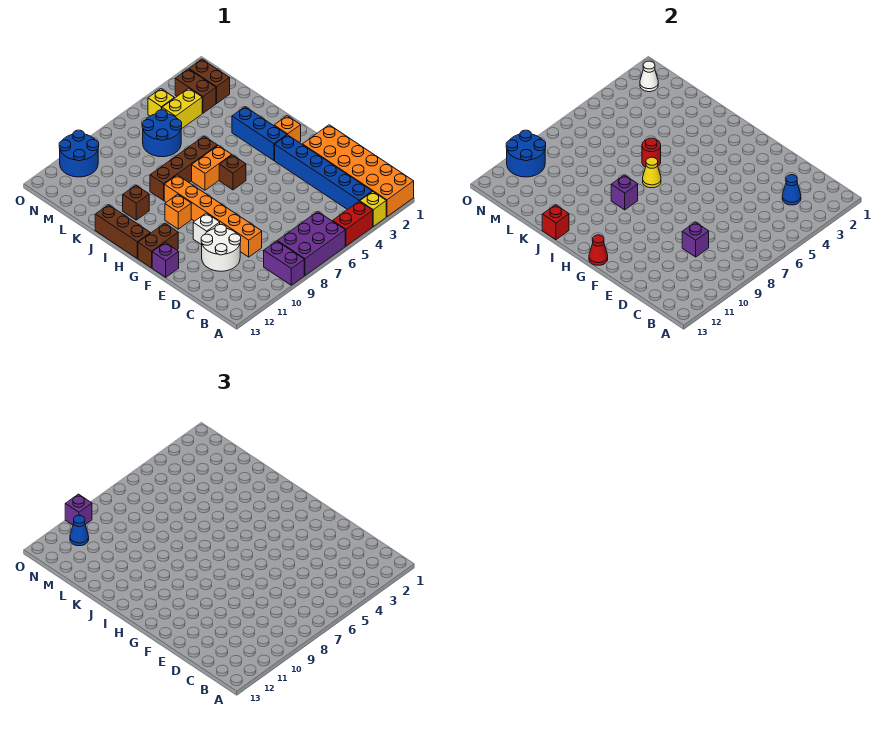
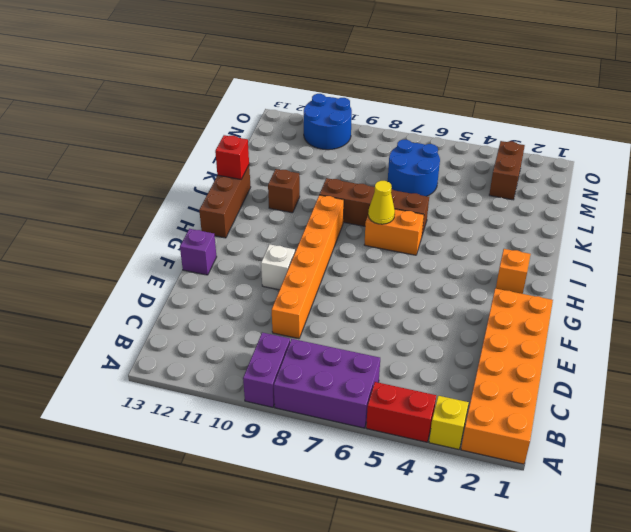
none -> blue brick B3:G3 level 1
none -> white round brick D10:E11 level 1
none -> brown brick G12:G13 level 1
none -> blue brick H3:J3 level 1

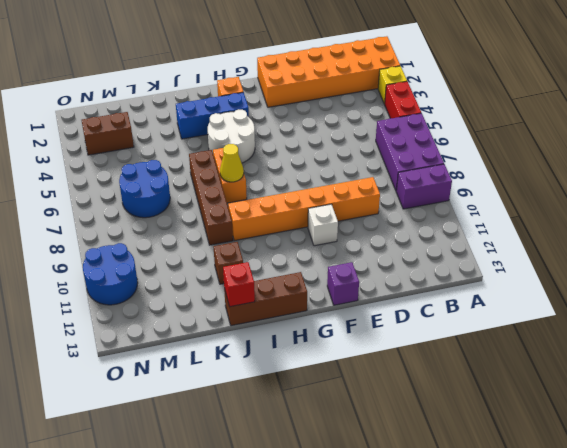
white round brick H4:I5 level 1 -> white round brick D10:E11 level 1
none -> blue brick B3:G3 level 1
none -> brown brick G12:G13 level 1
none -> brown brick H6 level 1
none -> orange brick H10 level 1

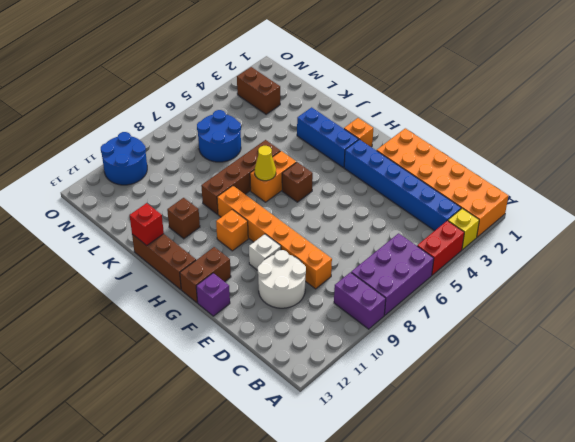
none -> brown brick M2:N2 level 1
none -> yellow brick M4:M5 level 1
none -> yellow brick N5 level 1
none -> blue cone C3 level 2

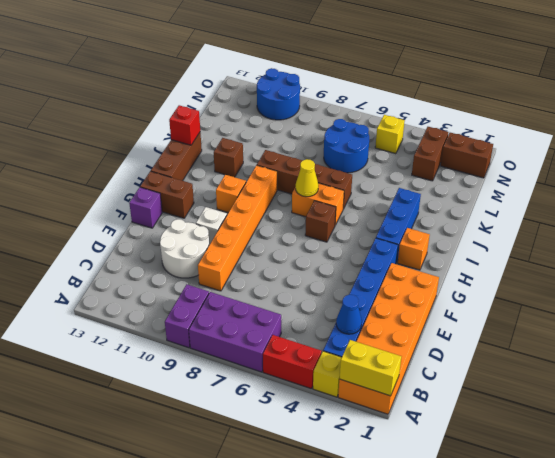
yellow brick A1:A2 level 2 -> yellow brick M4:M5 level 1
brown brick N1:N2 level 1 -> brown brick M2:N2 level 1
none -> purple brick D9 level 2
none -> red cone G13 level 2
none -> purple brick I9 level 2
none -> red round brick J6 level 2

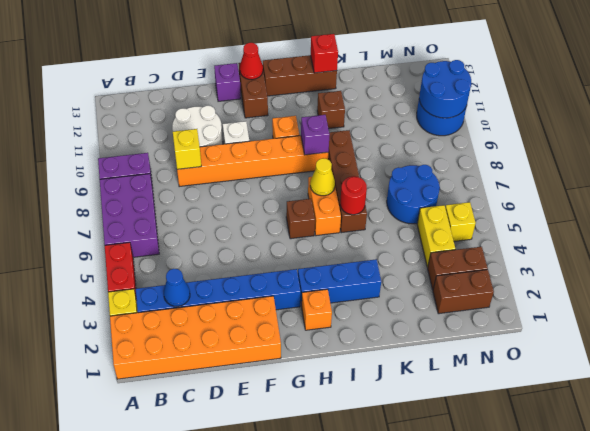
yellow brick D9 level 2 -> purple brick D9 level 2
none -> white cone N2 level 2
none -> blue cone N11 level 3
none -> purple brick O10 level 3

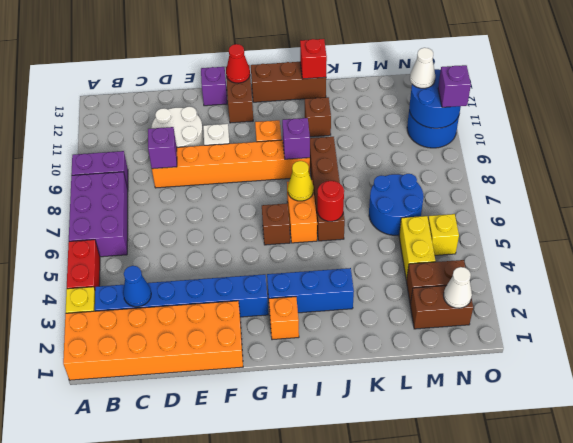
white cone N11 level 3 -> blue cone N11 level 3

